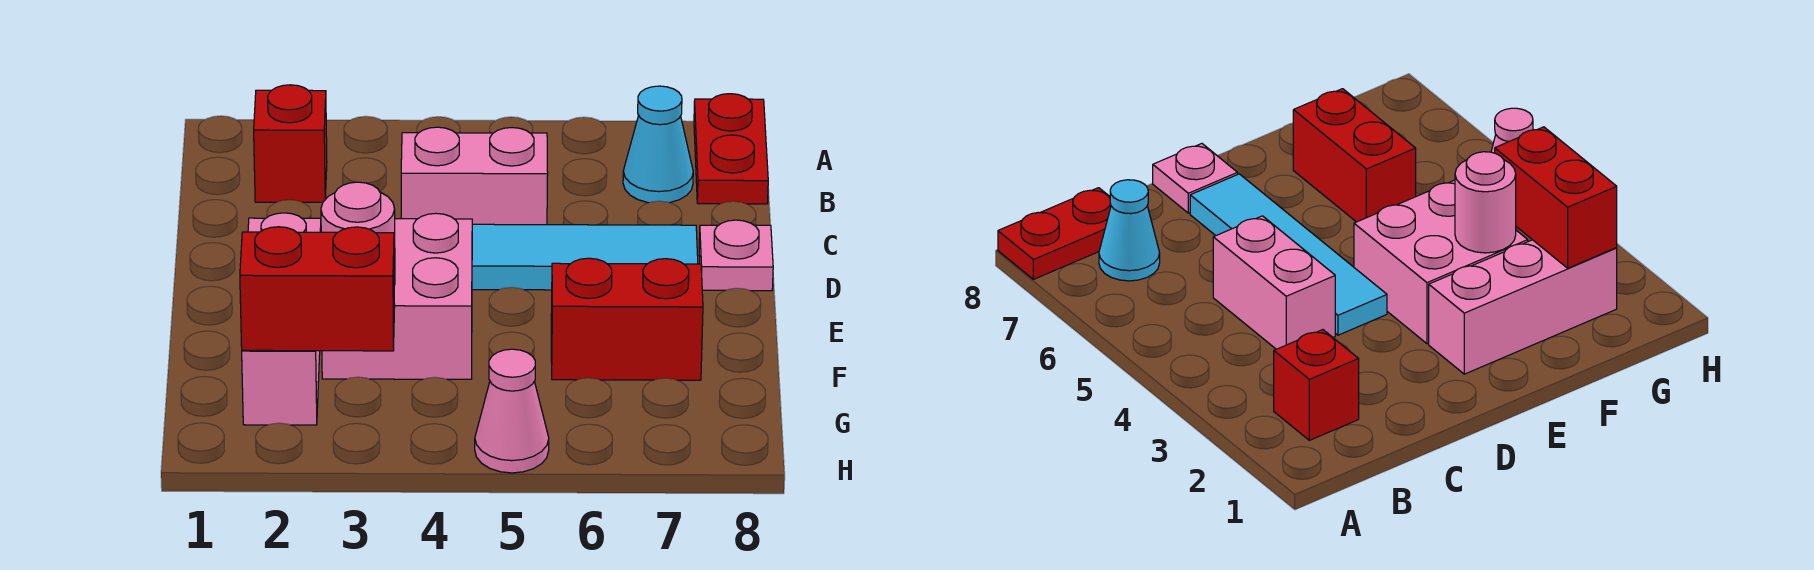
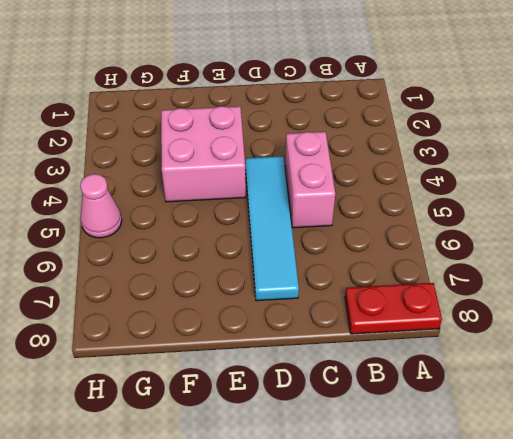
none -> red brick B2 level 1
none -> cyan cone B7 level 1
none -> pink plate D8 level 1

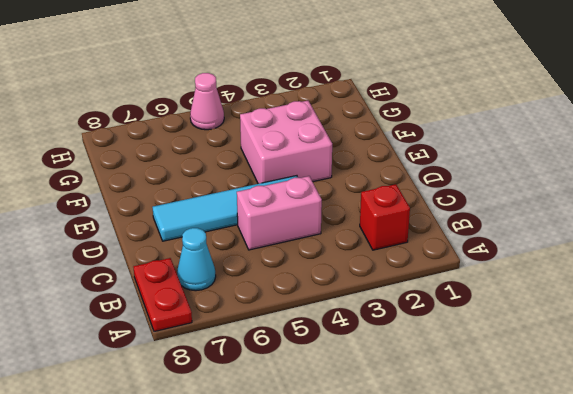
none -> pink plate D8 level 1
none -> pink brick E2:G2 level 1
none -> red brick F6:F7 level 1

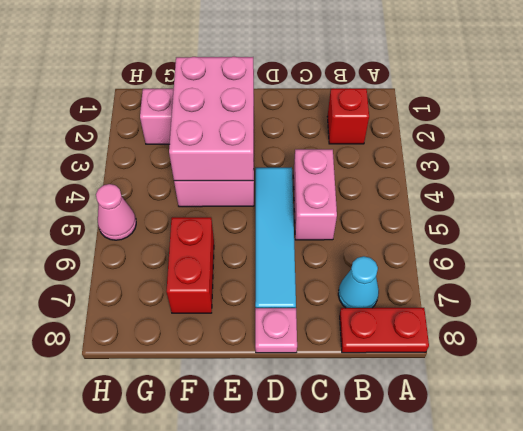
pink brick E2:F4 level 2 -> pink round brick F3 level 2
none -> red brick G2:G3 level 2

